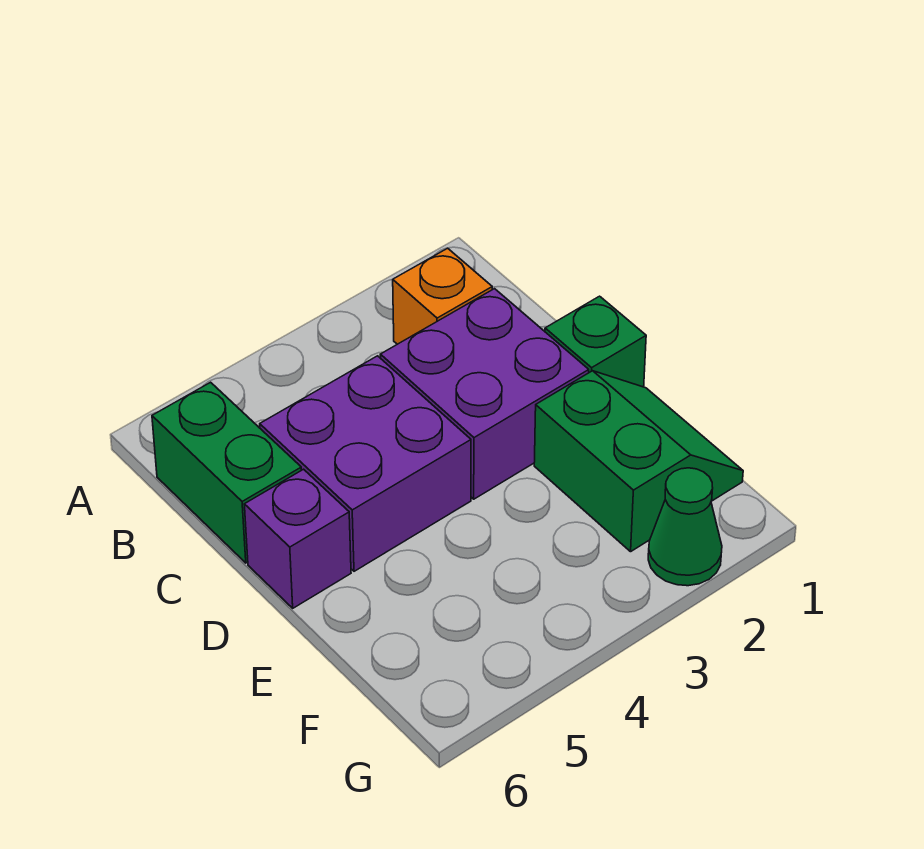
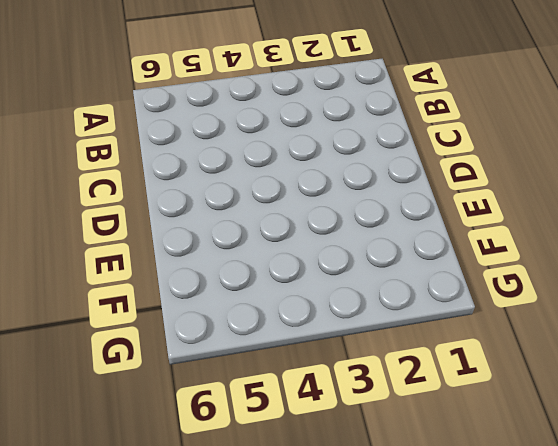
none -> orange brick B2 level 1
none -> green brick B6:C6 level 1

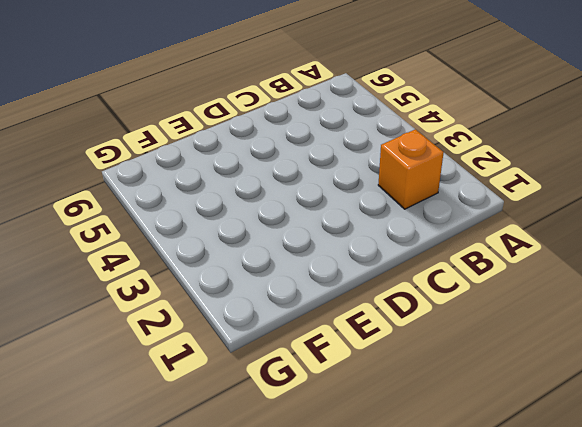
none -> green brick B6:C6 level 1
none -> purple brick C2:D3 level 1

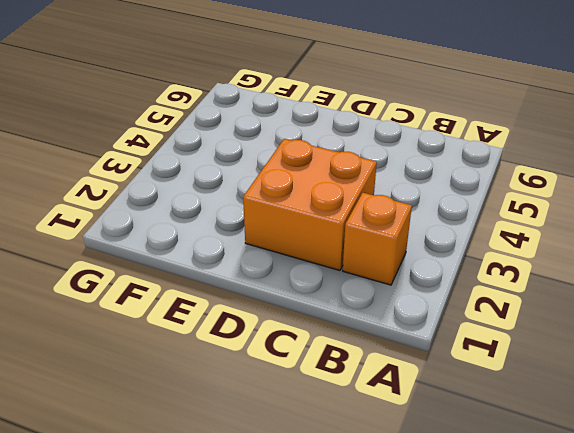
orange brick C2:D3 level 1 -> purple brick C2:D3 level 1
none -> green brick B6:C6 level 1
none -> purple brick C4:D5 level 1

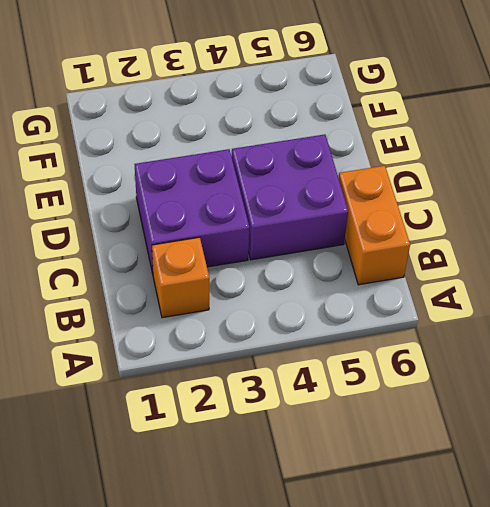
orange brick B6:C6 level 1 -> green brick B6:C6 level 1
none -> green brick D1 level 1
none -> purple brick D6 level 1

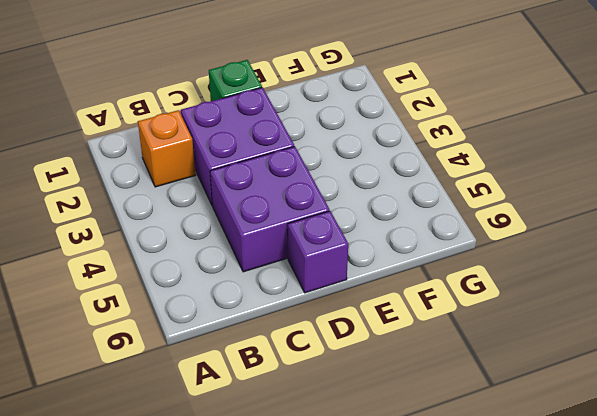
none -> green brick B6:C6 level 1
none -> green slope E1:F2 level 1 top 2

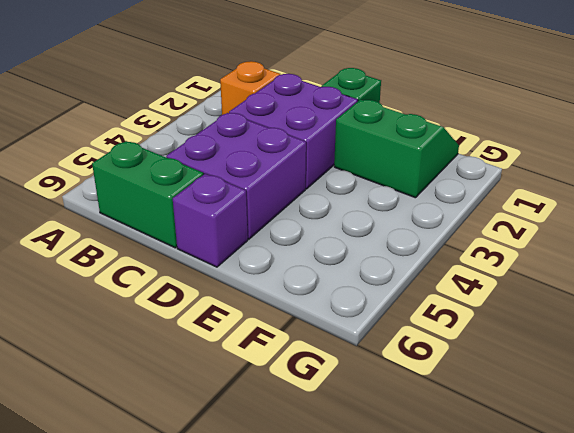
none -> green cone G2 level 1

